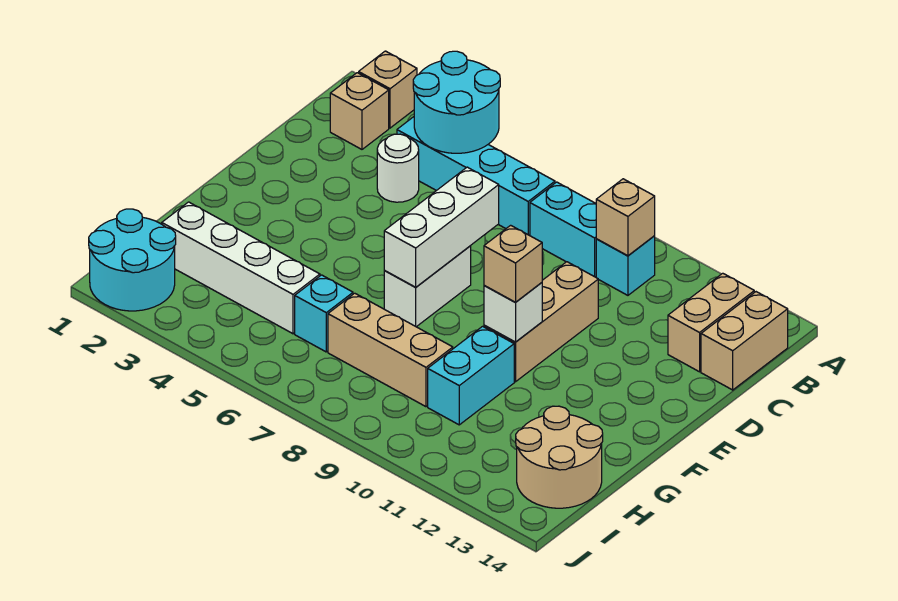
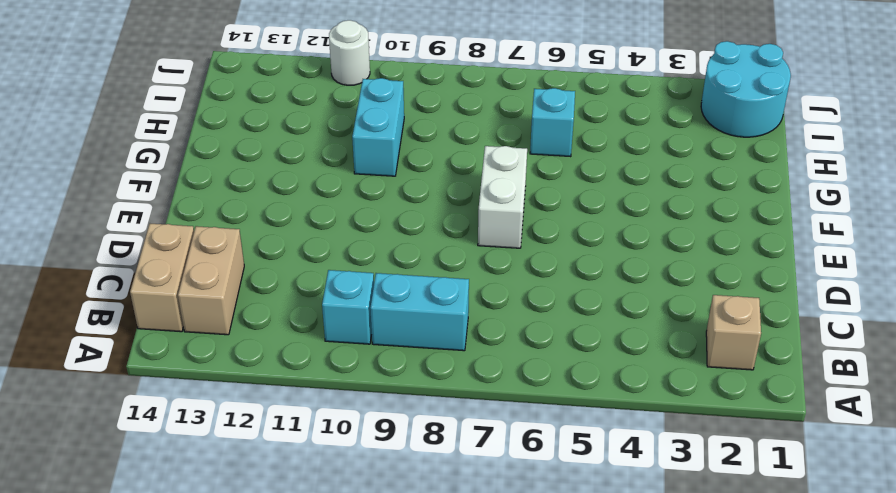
white round brick J11 level 1 -> white round brick C4 level 1
none -> tan brick A2 level 1
none -> cyan brick B4:B7 level 1
none -> tan brick D10:F10 level 1

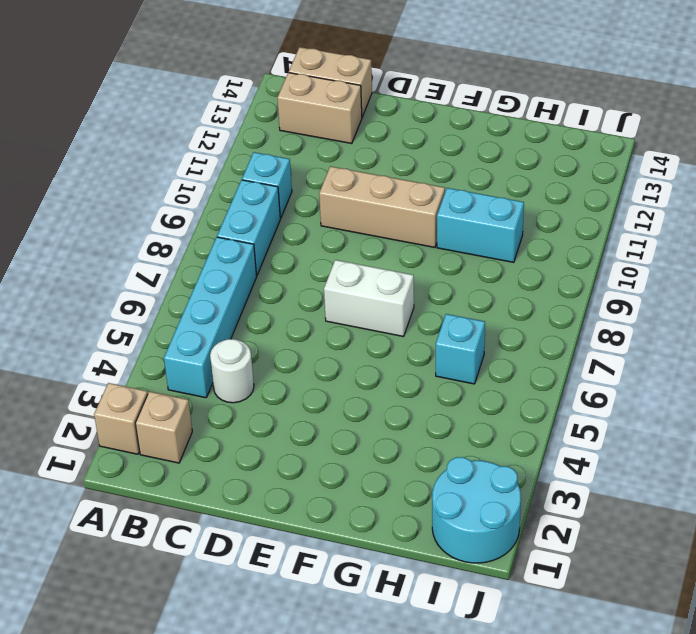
none -> white brick H2:H5 level 1
none -> tan brick H7:H9 level 1
none -> tan round brick H13:I14 level 1

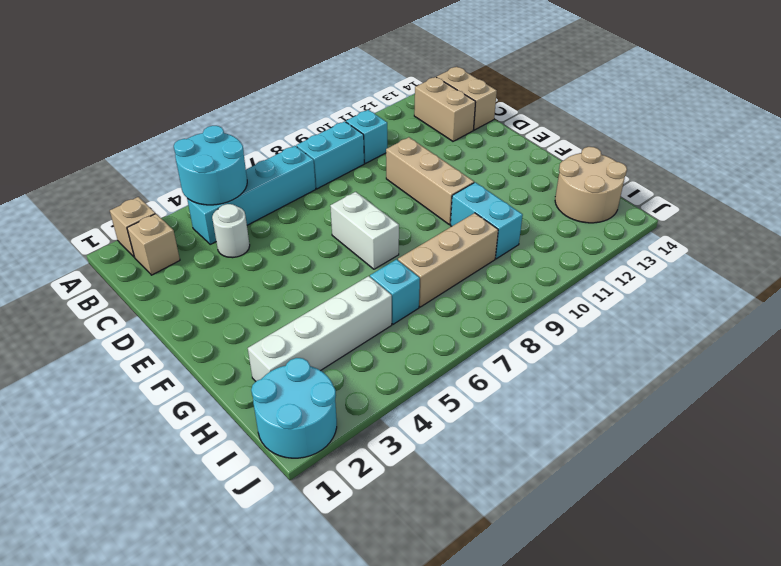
none -> tan brick B10 level 2
none -> white brick D7:F7 level 2
none -> white brick F10 level 2

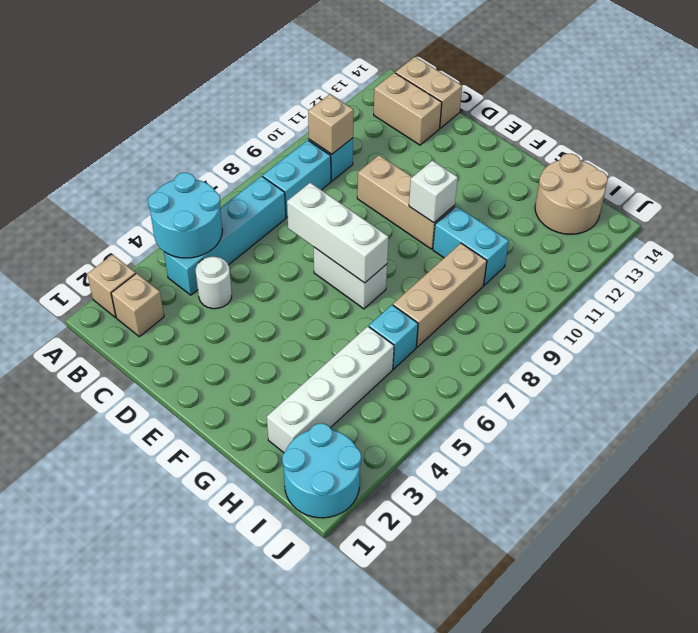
none -> tan brick F10 level 3

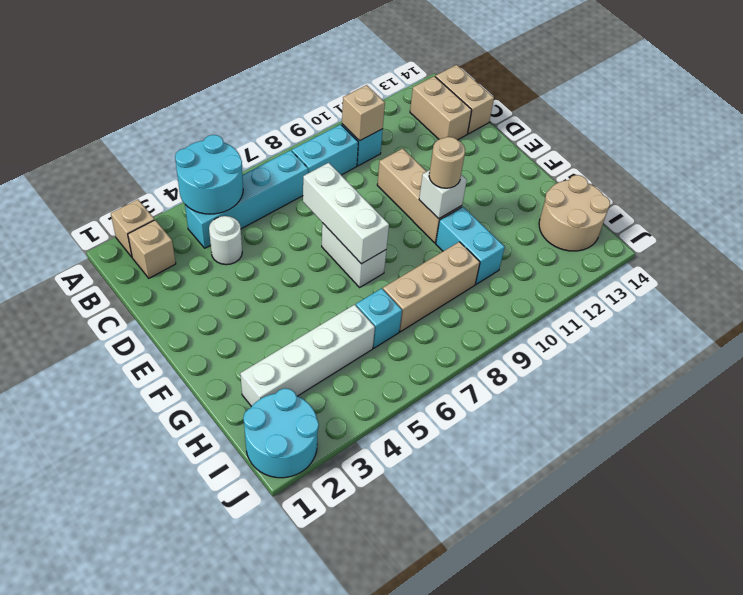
tan round brick F10 level 3 -> tan brick F10 level 3

